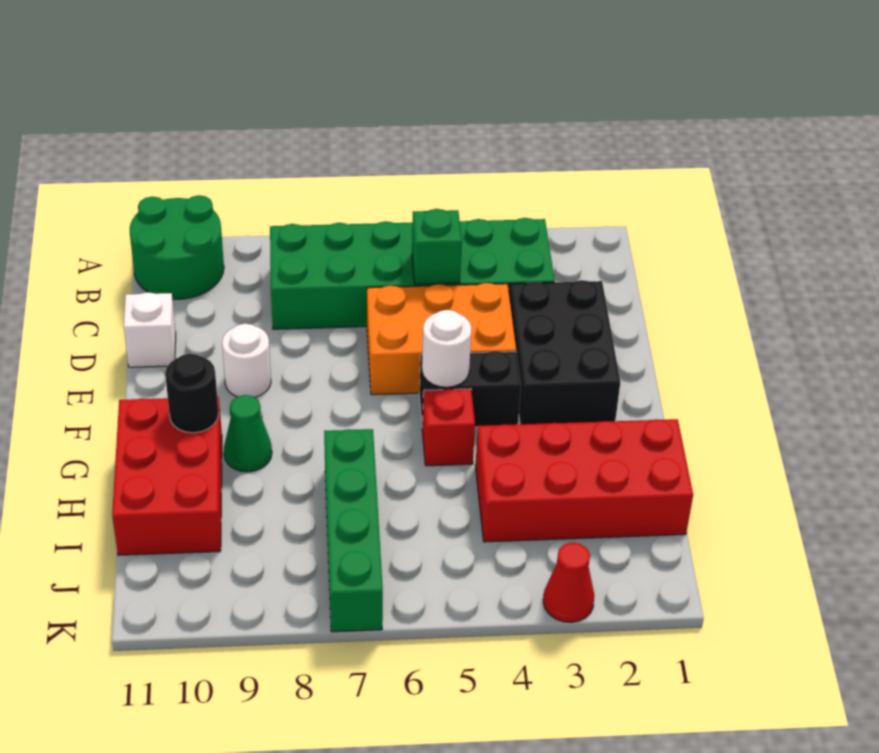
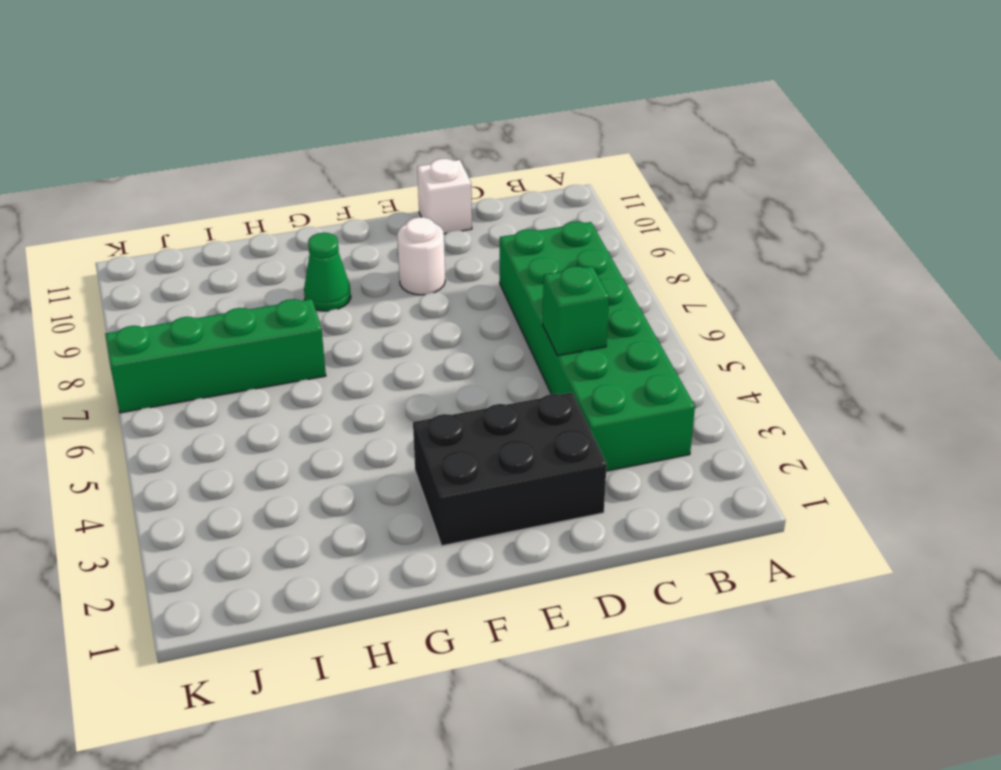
none -> green round brick A10:B11 level 1
none -> orange brick D4:E6 level 1
none -> black brick F4:F5 level 1

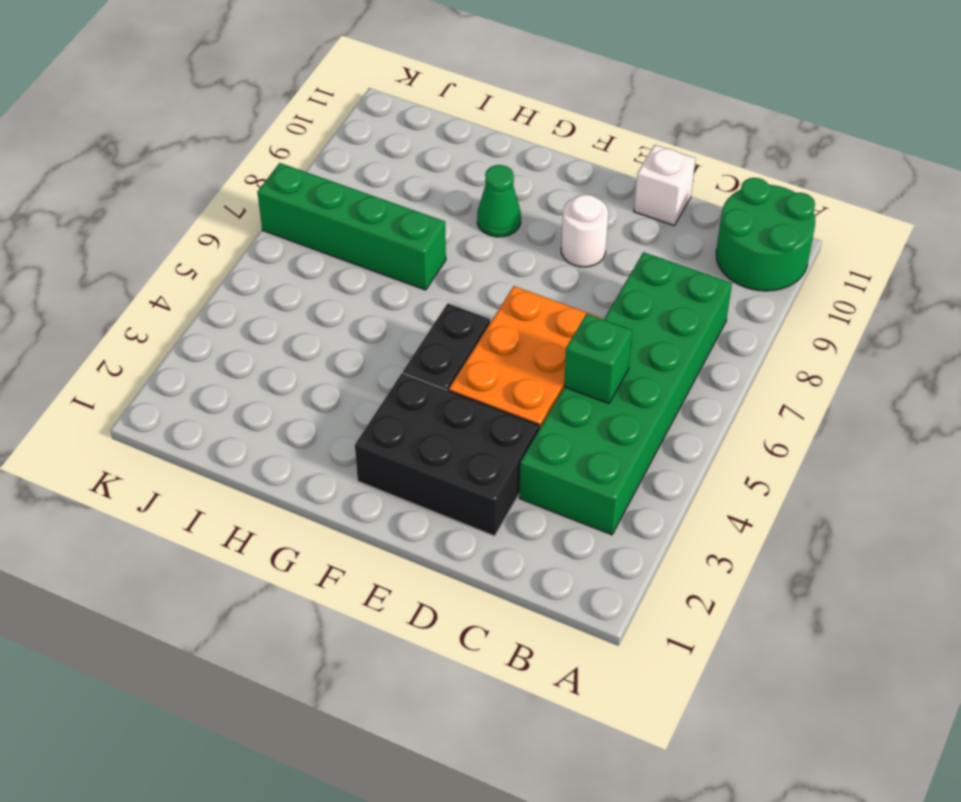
none -> red brick G5 level 1
none -> red brick G10:I11 level 1
none -> red brick H1:I4 level 1

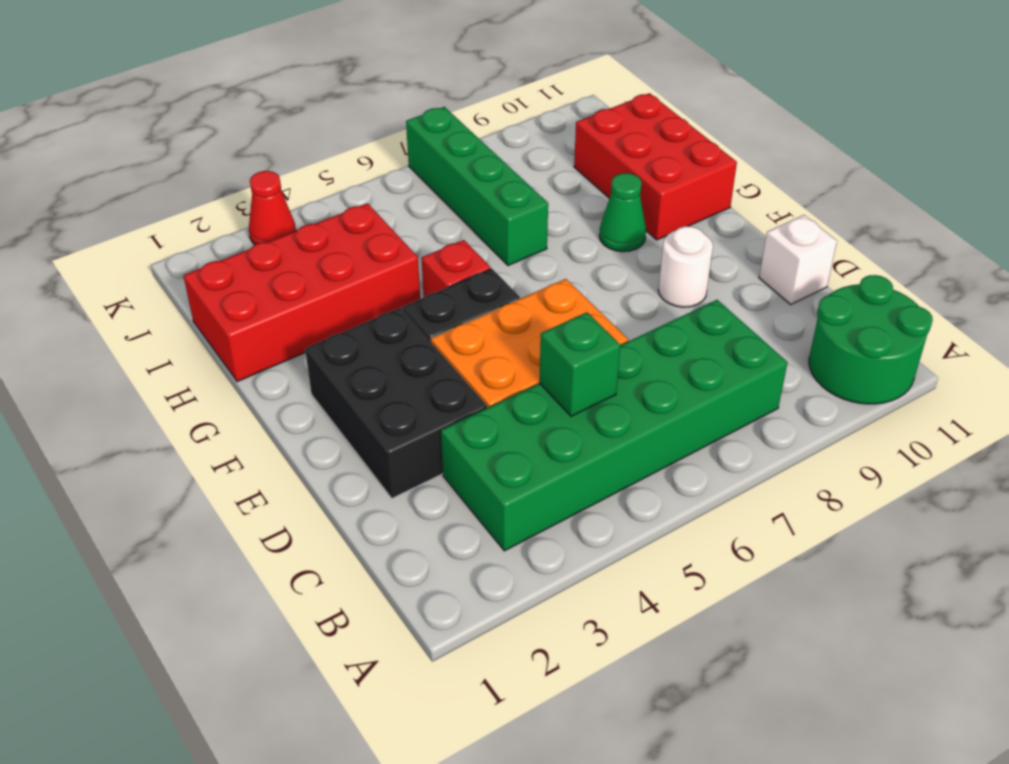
none -> white round brick F5 level 2
none -> black round brick G10 level 2

